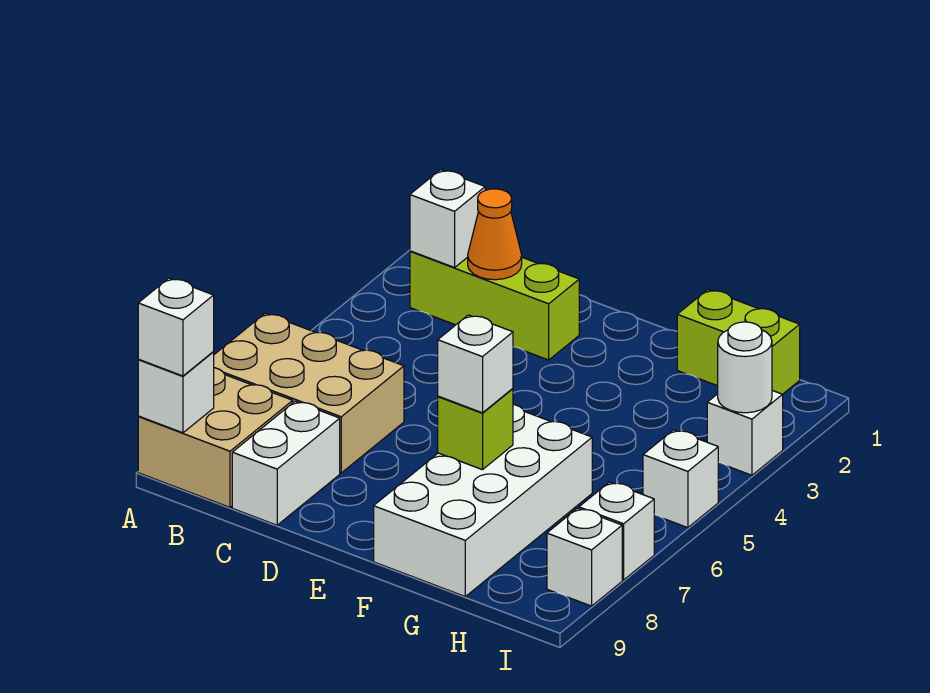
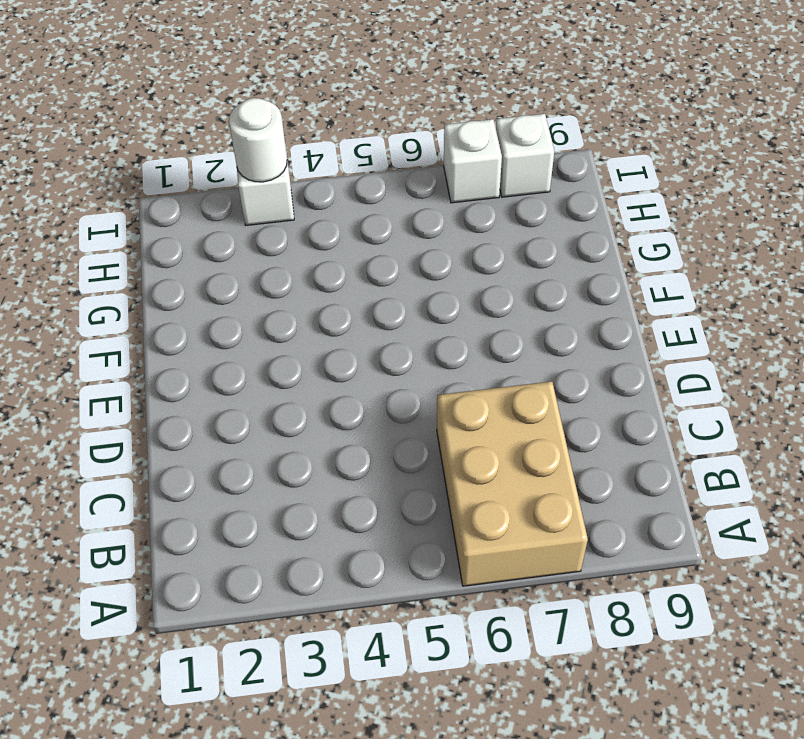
none -> tan brick A8:B9 level 1
none -> lime brick B2:D2 level 1
none -> white brick C8:C9 level 1

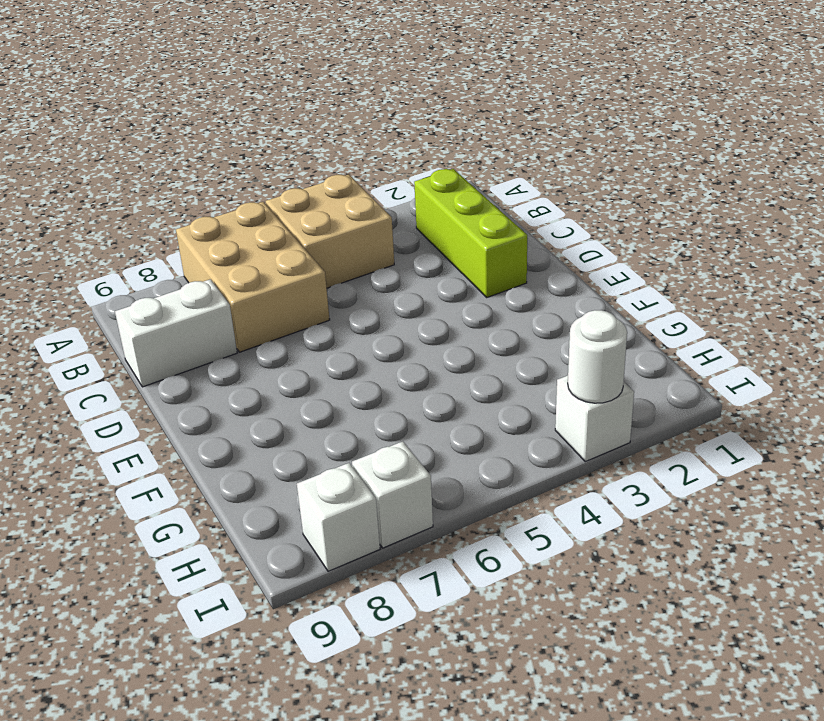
tan brick A4:B5 level 1 -> tan brick A8:B9 level 1
none -> white brick F6:G9 level 1
none -> lime brick G1:H1 level 1
none -> white brick I5 level 1

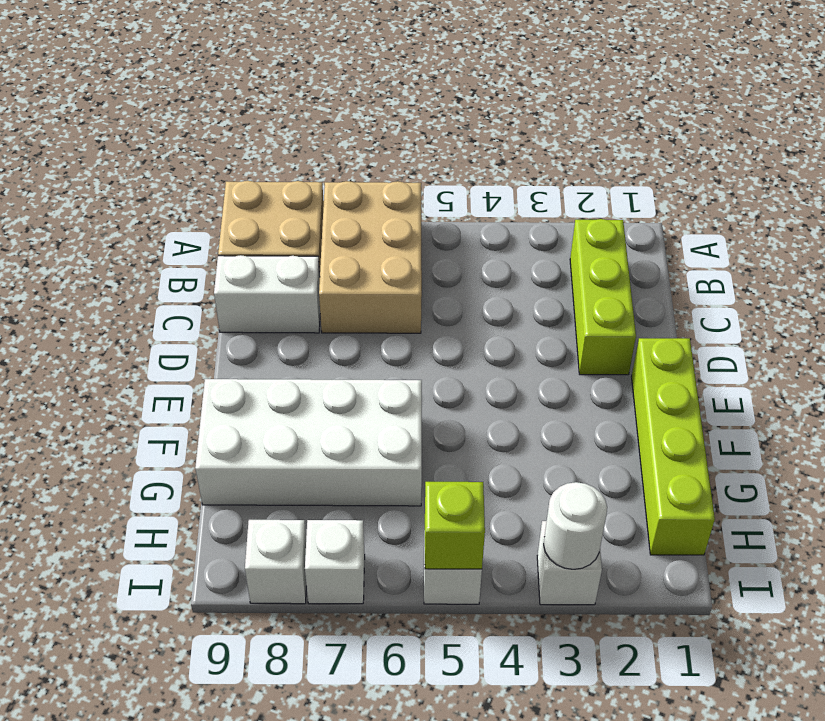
lime brick E1:H1 level 1 -> lime brick G1:H1 level 1
lime brick I5 level 2 -> lime brick F7 level 2
none -> white brick A9 level 2
none -> white brick B2 level 2
none -> orange cone C2 level 2

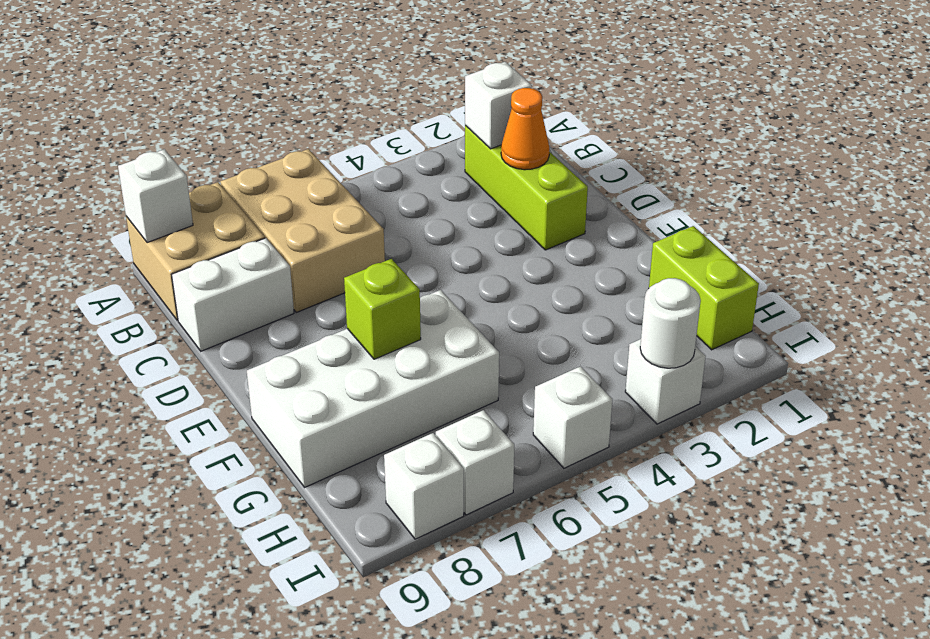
none -> white brick A9 level 3
none -> white brick F7 level 3

